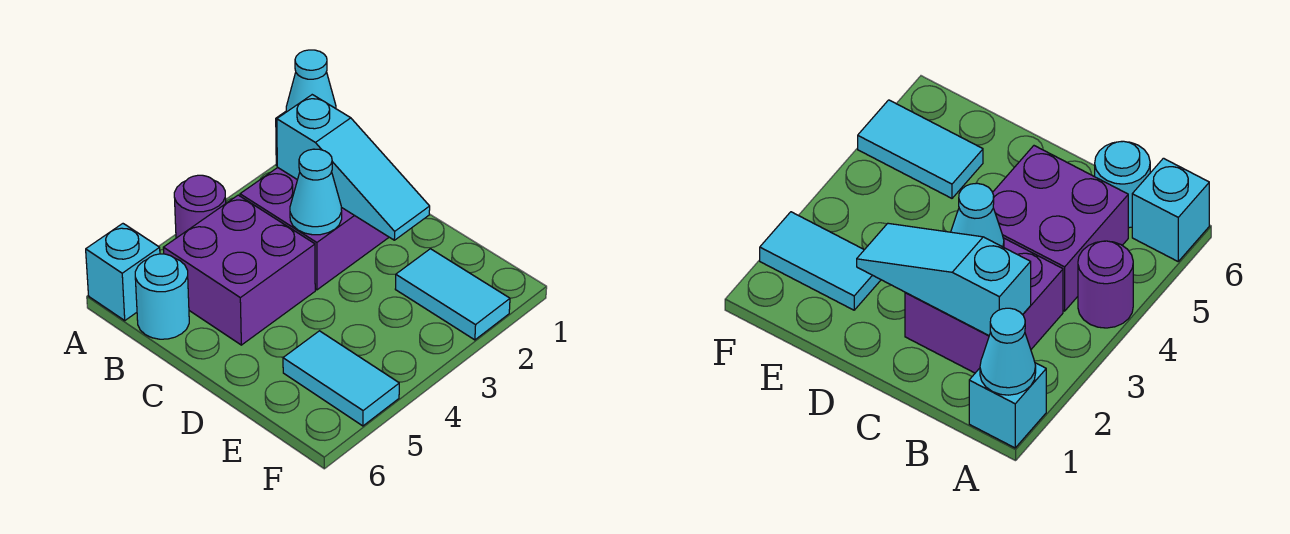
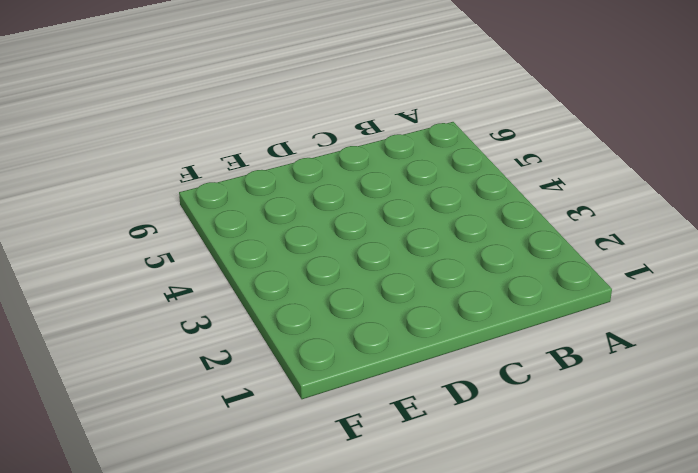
none -> cyan brick A1 level 1
none -> purple round brick A4 level 1

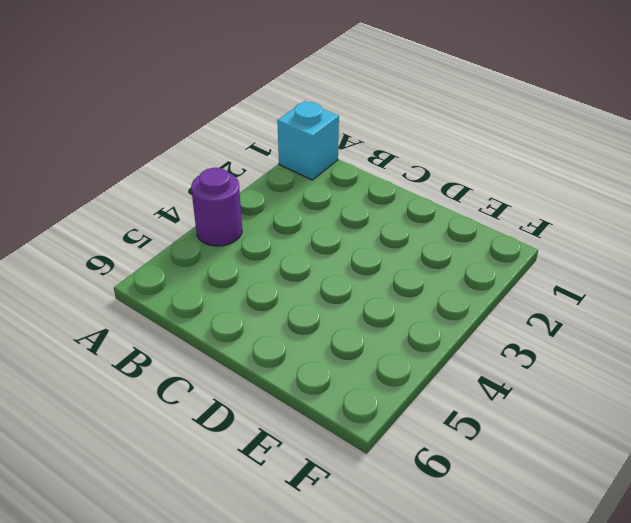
none -> cyan brick A6 level 1
none -> purple brick B2:C3 level 1

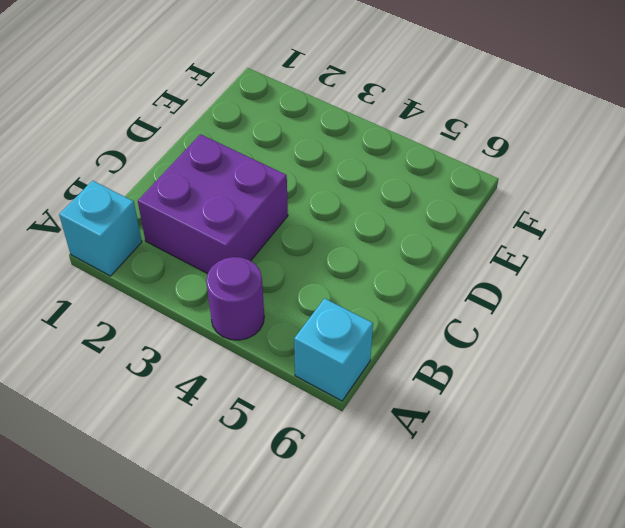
none -> purple brick B4:C5 level 1
none -> cyan round brick B6 level 1

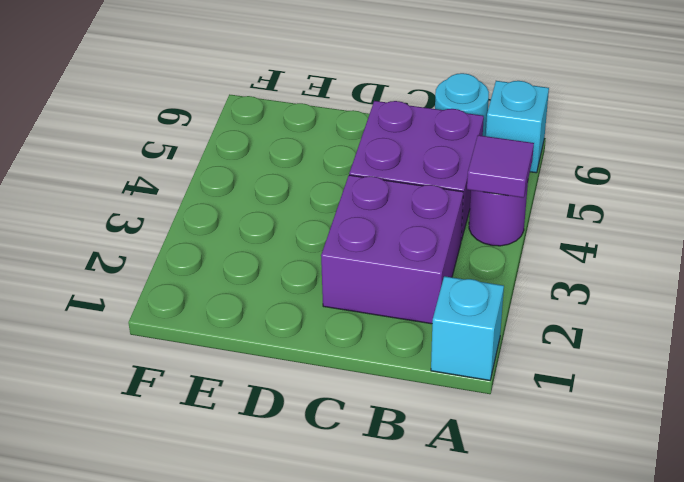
purple tile A4 level 2 -> none
none -> cyan tile E2:F2 level 1
none -> cyan tile E5:F5 level 1

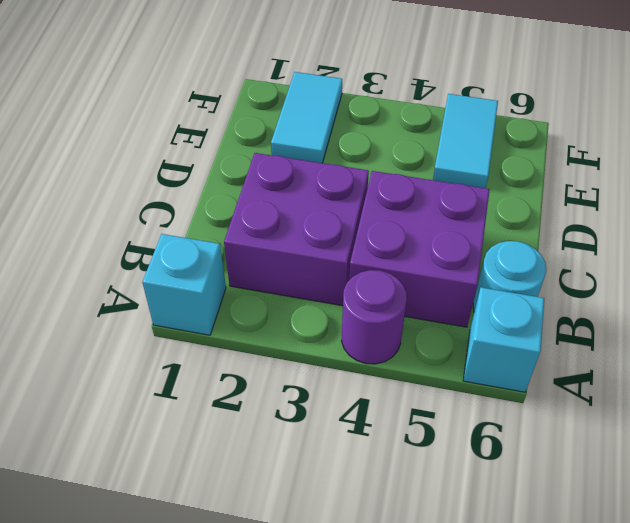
none -> cyan cone A1 level 2
none -> cyan slope B2:D2 level 2 top B

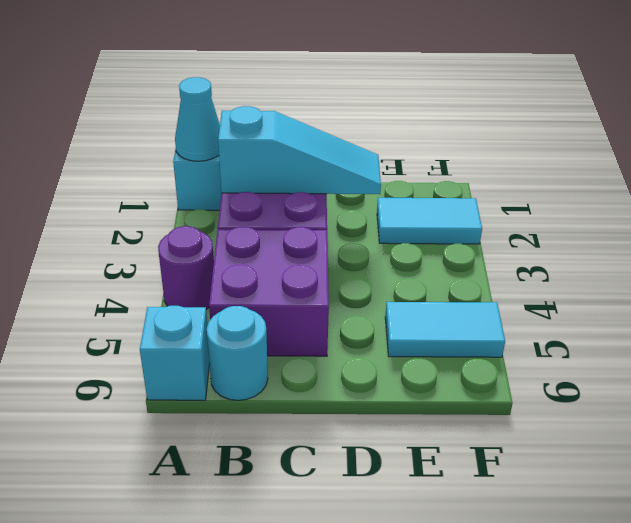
none -> cyan cone C3 level 2

